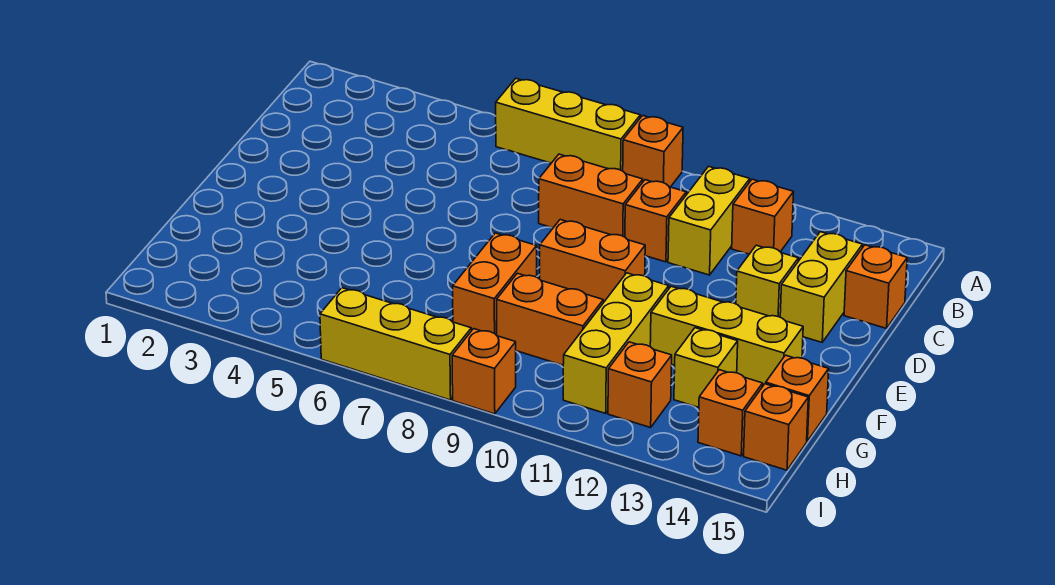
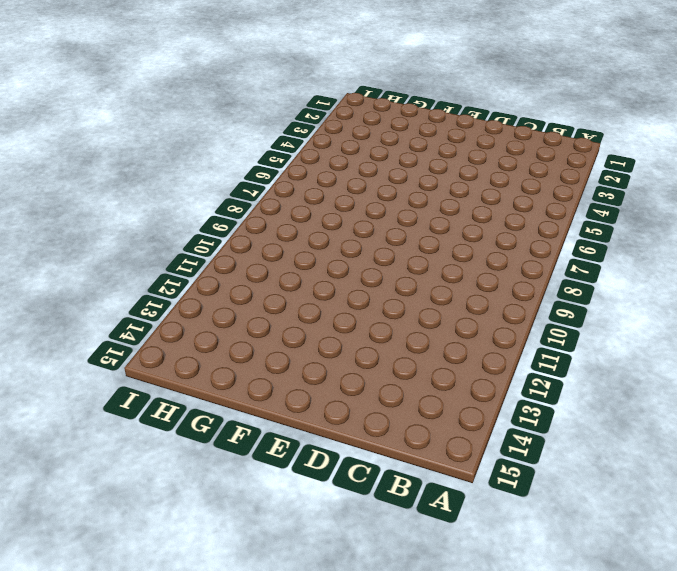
none -> yellow brick A6:A8 level 1
none -> orange brick A9 level 1
none -> yellow brick B11:C11 level 1

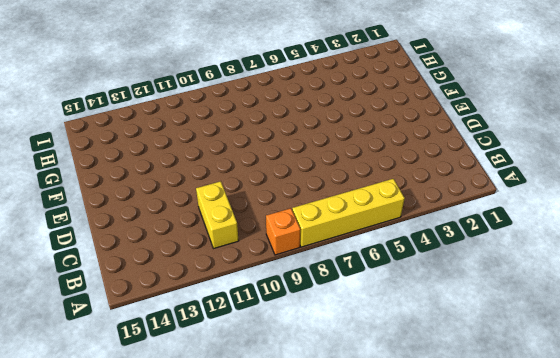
yellow brick A5:A8 level 1 -> yellow brick A6:A8 level 1
none -> orange brick B12 level 1
none -> orange brick C8:C9 level 1
none -> orange brick C10 level 1

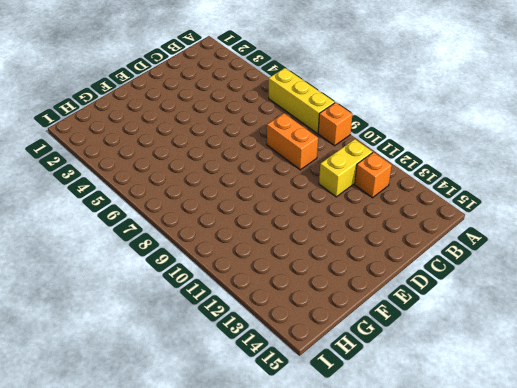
none -> orange brick C10 level 1
none -> yellow brick C14:D14 level 1
none -> orange brick C15 level 1

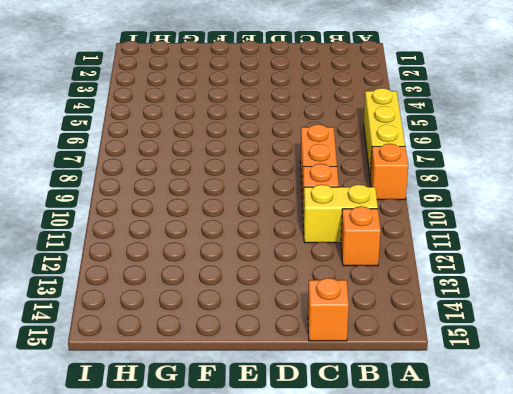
none -> yellow brick C14:D14 level 1
none -> yellow brick D13 level 1
none -> orange brick E9:E10 level 1

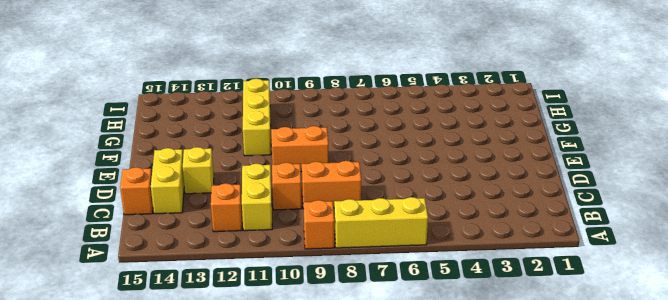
none -> orange brick F8:G8 level 1
none -> yellow brick F12:F14 level 1
none -> orange brick G9:G10 level 1

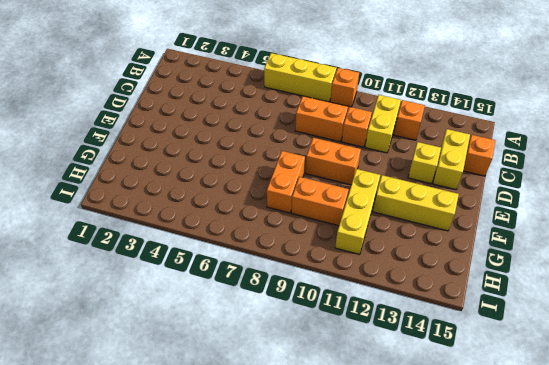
none -> yellow brick G13 level 1
none -> orange brick G15 level 1
none -> orange brick H12 level 1

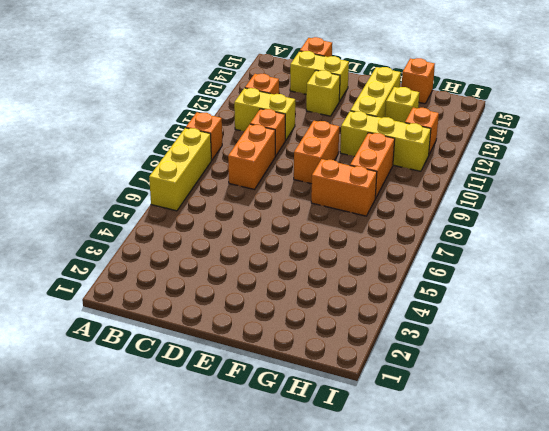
none -> orange brick H14 level 1
none -> orange brick H15 level 1
none -> yellow brick I6:I8 level 1

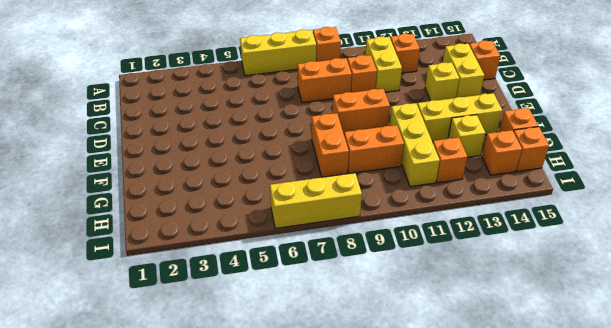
none -> orange brick I9 level 1

